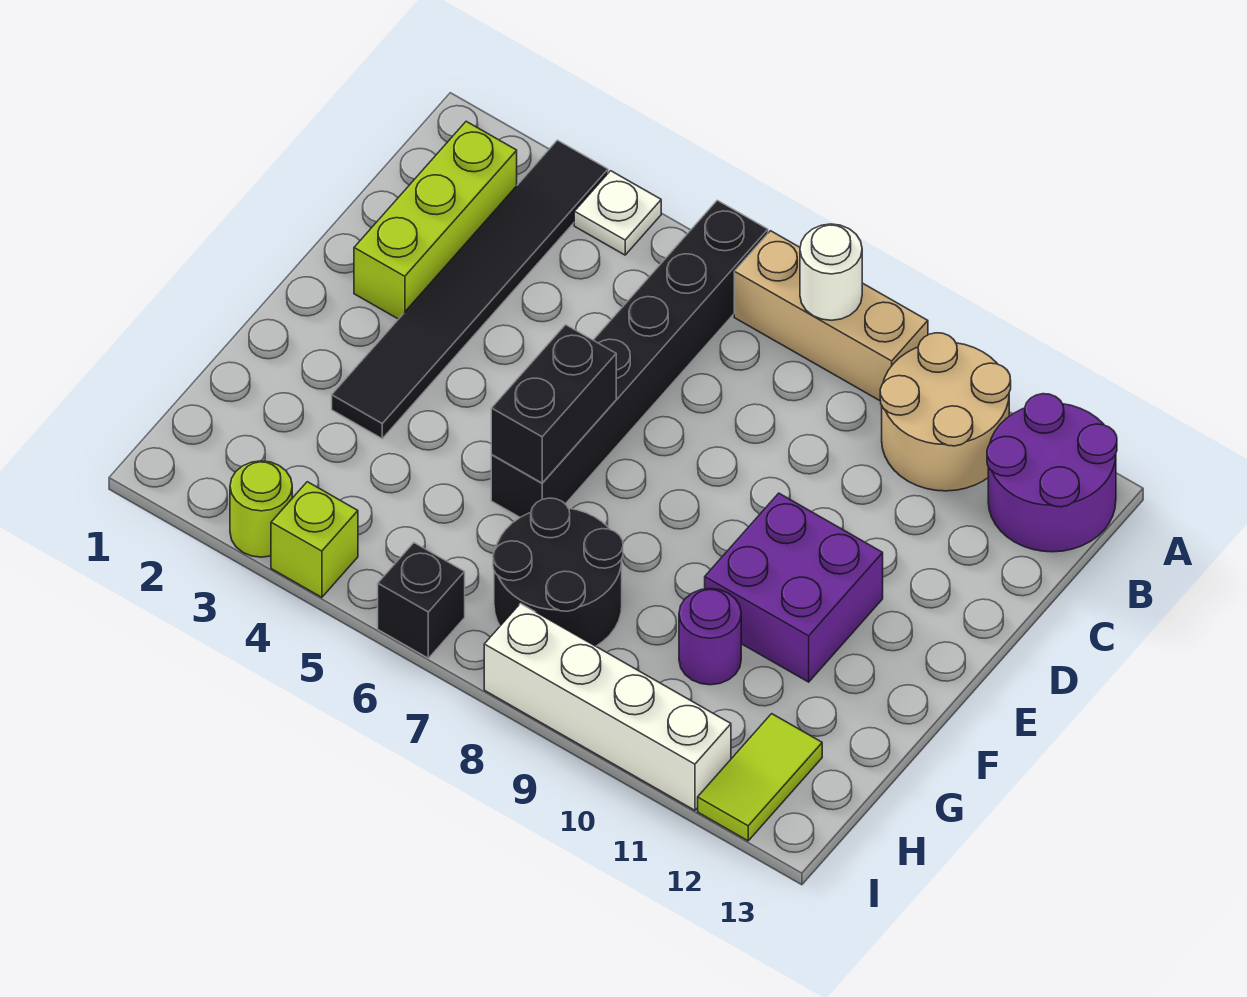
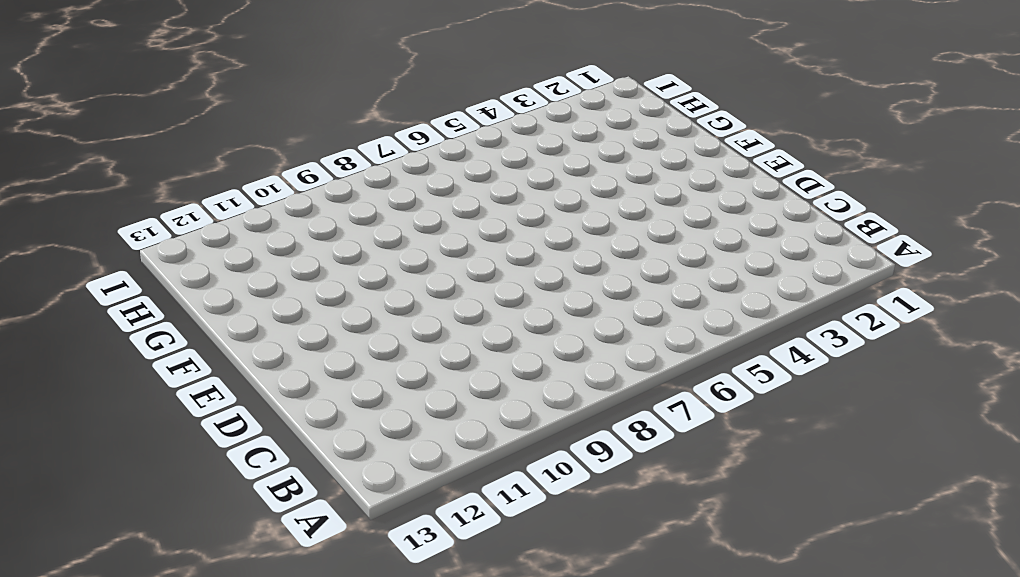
none -> black tile A3:F3 level 1
none -> white plate A4 level 1
none -> black brick A6:F6 level 1

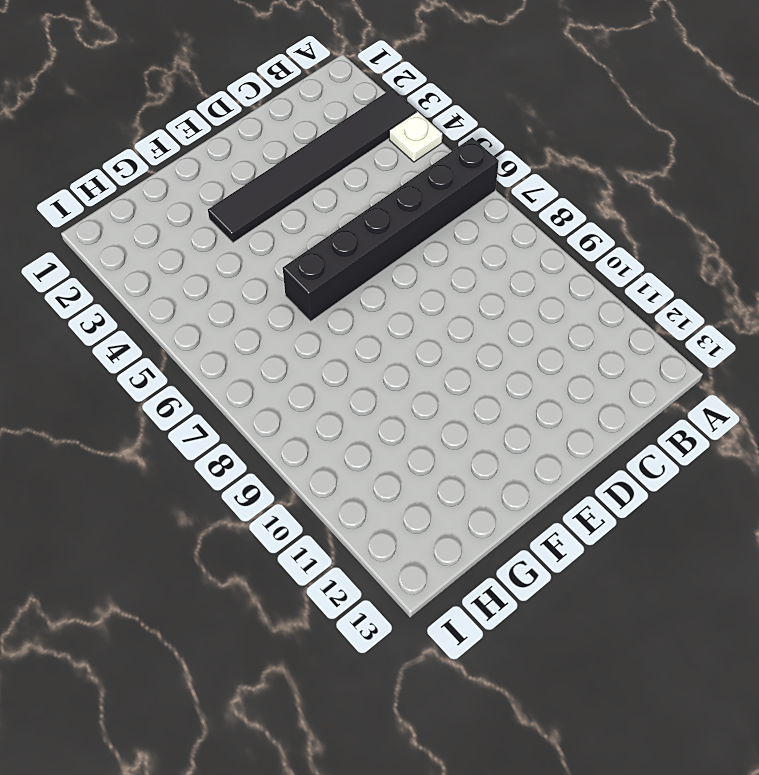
none -> tan brick A7:A9 level 1
none -> tan round brick A10:B11 level 1
none -> purple round brick A12:B13 level 1

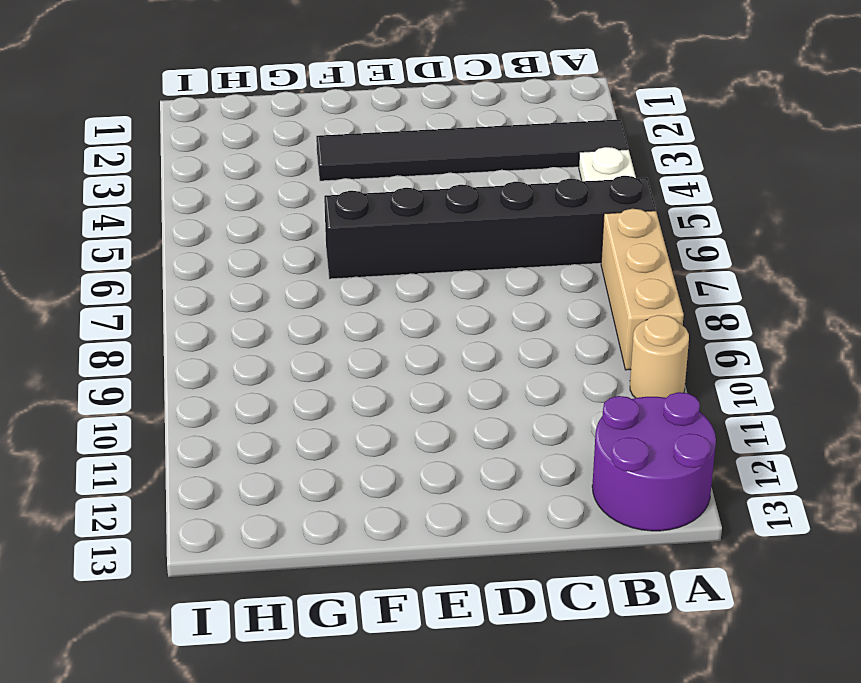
tan round brick A10 level 1 -> tan round brick A10:B11 level 1
none -> lime brick B2:D2 level 1
none -> purple brick E10:F11 level 1
none -> black round brick G7:H8 level 1

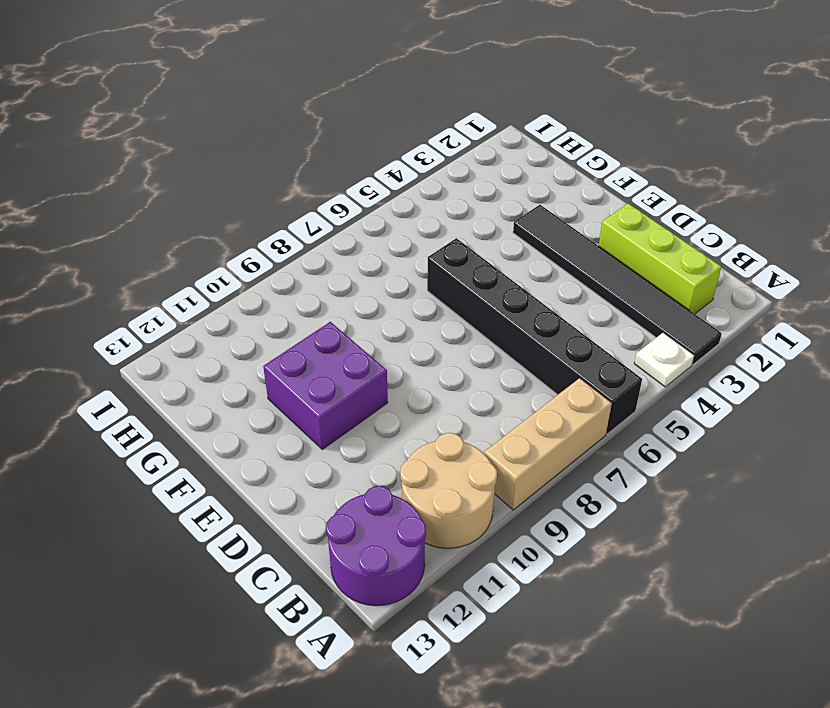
none -> black round brick G7:H8 level 1
none -> purple round brick G10 level 1
none -> lime tile H12:I12 level 1

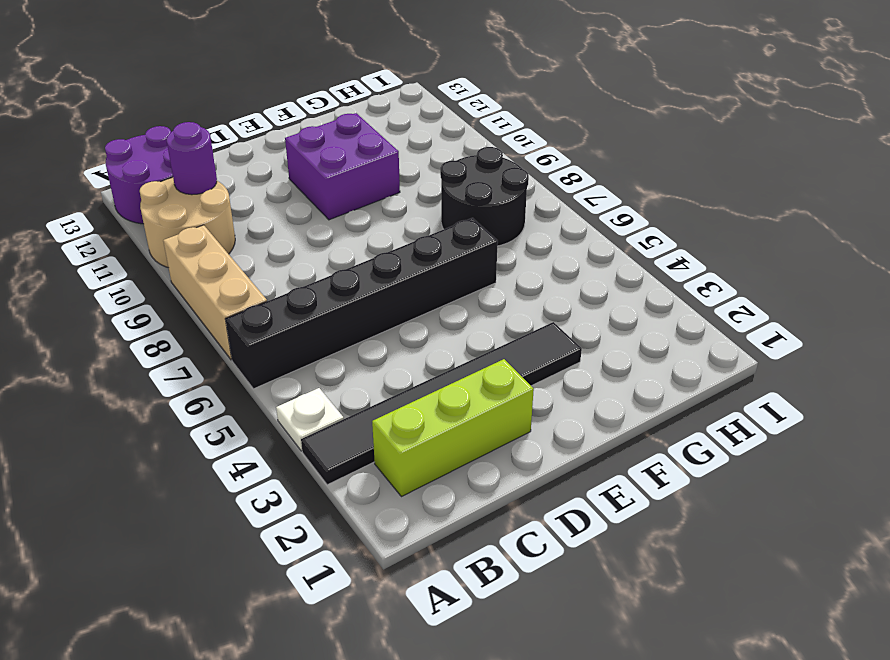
purple round brick B11 level 2 -> purple round brick G10 level 1
none -> lime tile H12:I12 level 1
none -> lime round brick I3 level 1
none -> lime brick I4 level 1

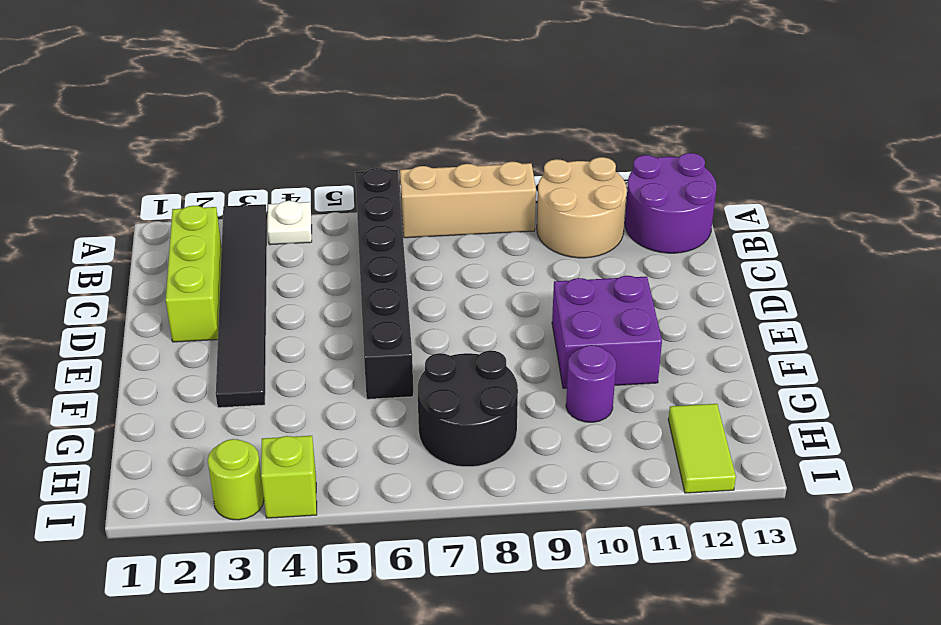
none -> black brick I6 level 1
none -> white brick I8:I11 level 1
none -> white round brick A8 level 2

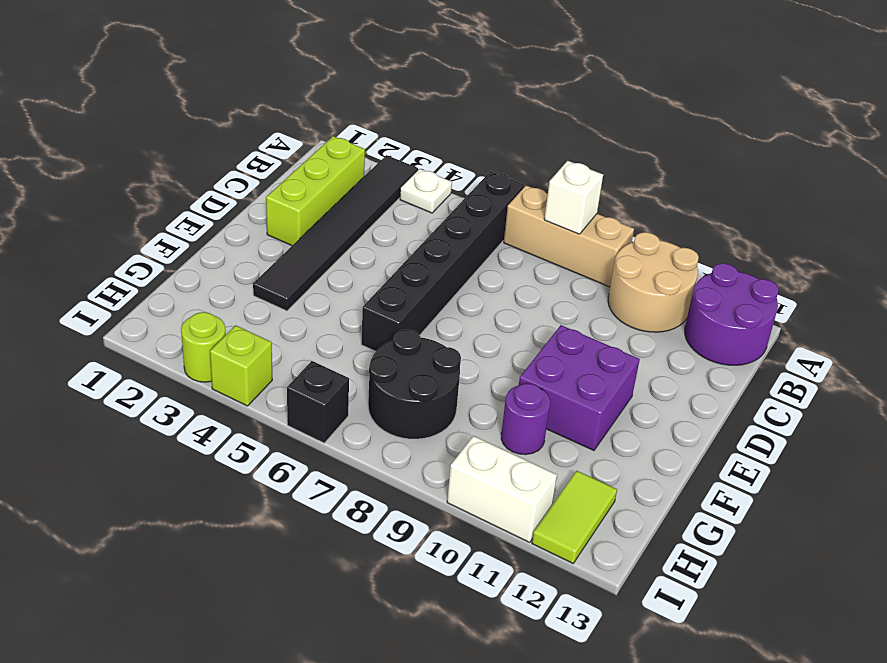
white brick A8 level 2 -> white round brick A8 level 2
white brick I10:I11 level 1 -> white brick I8:I11 level 1
none -> black brick E6:F6 level 2

